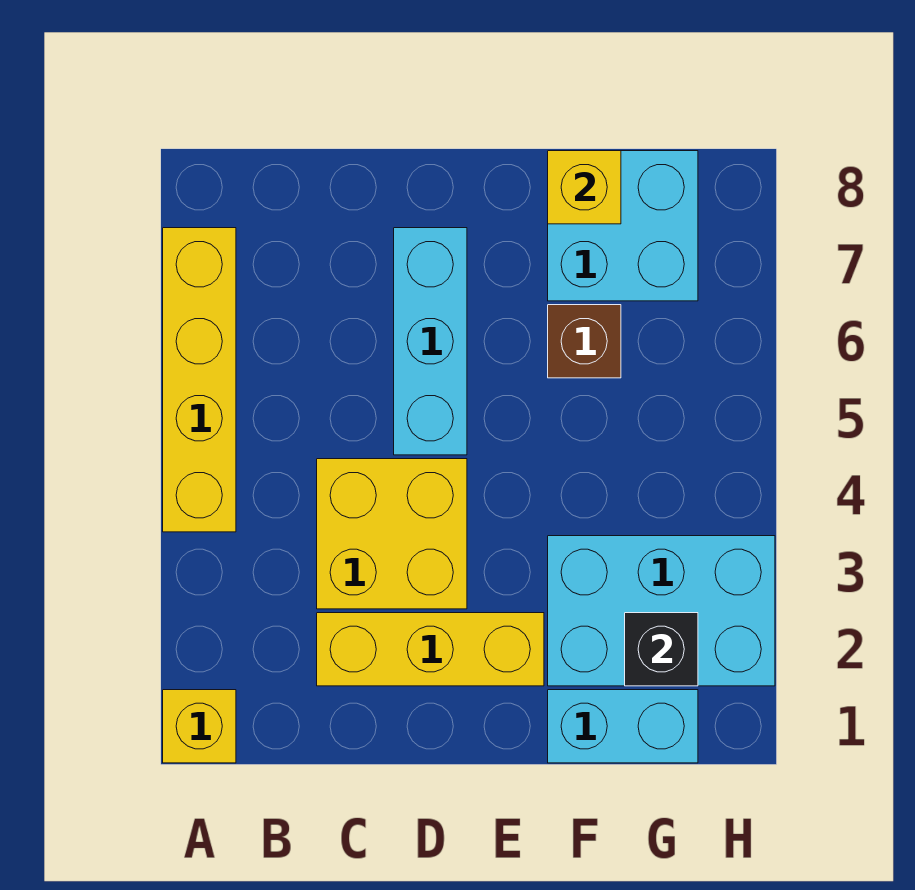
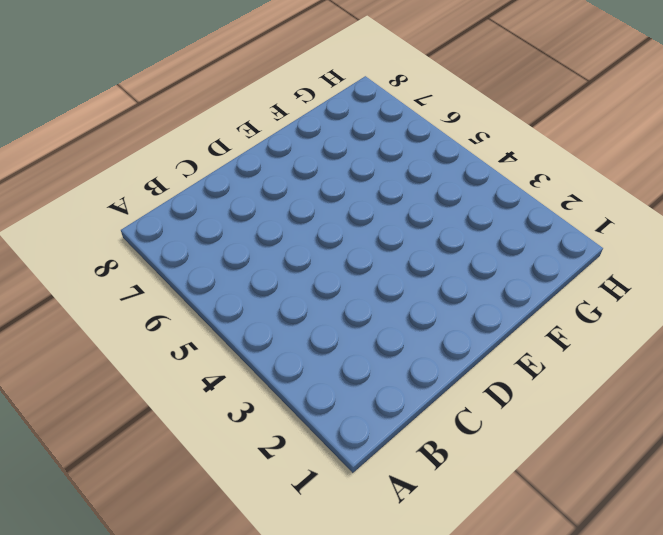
none -> yellow brick A1 level 1
none -> yellow brick A4:A7 level 1

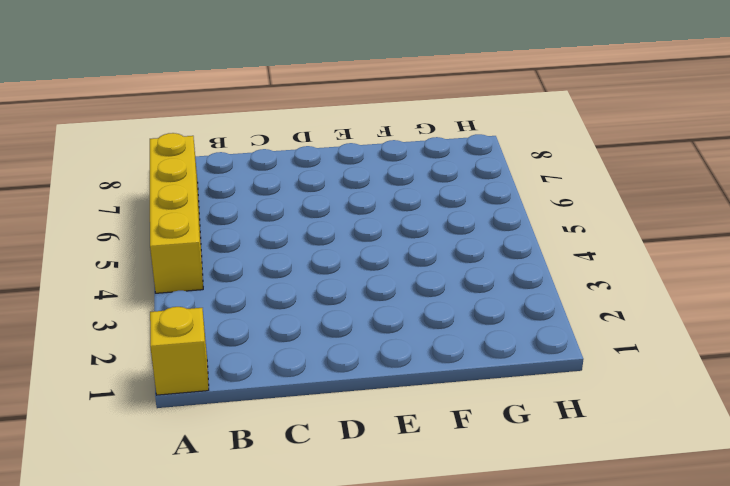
none -> yellow brick C2:E2 level 1
none -> yellow brick C3:D4 level 1

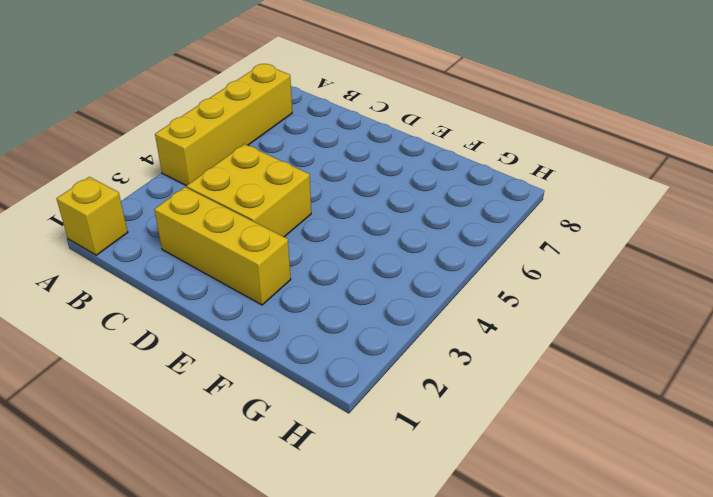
none -> cyan brick D5:D7 level 1
none -> cyan brick F1:G1 level 1

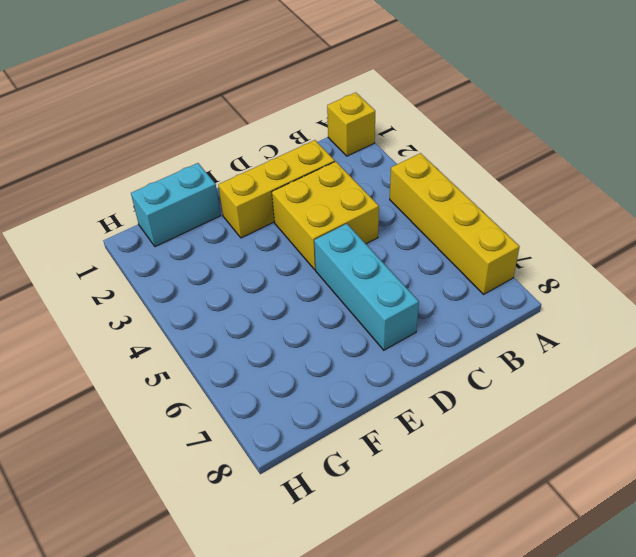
none -> cyan brick F2:H3 level 1
none -> brown brick F6 level 1

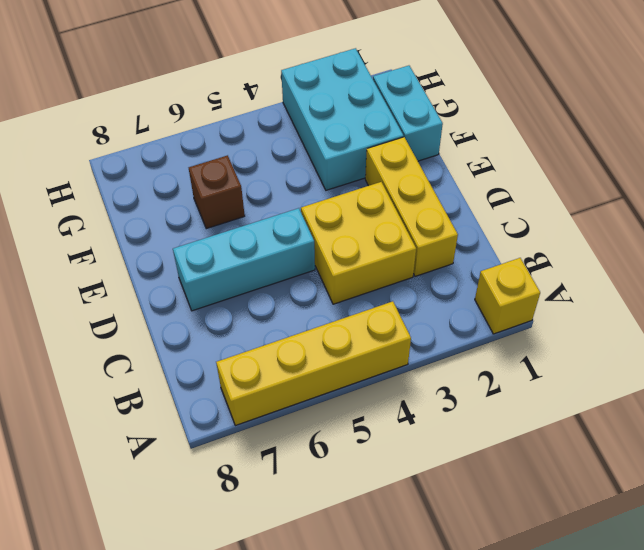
none -> cyan brick F7:G8 level 1
none -> yellow brick F8 level 2

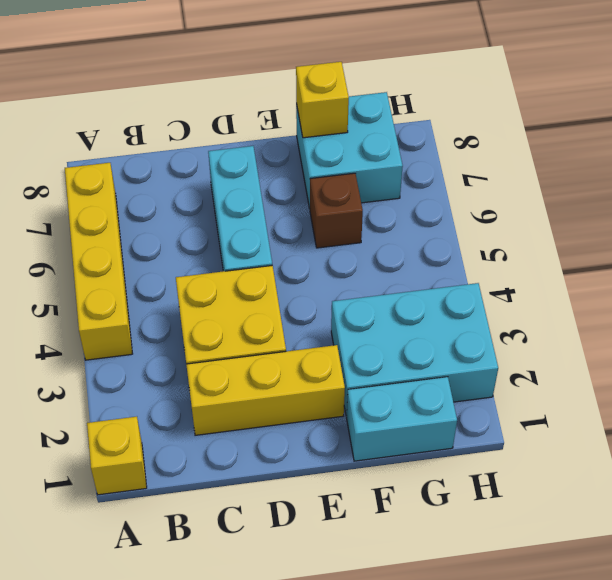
none -> black brick G2 level 2

